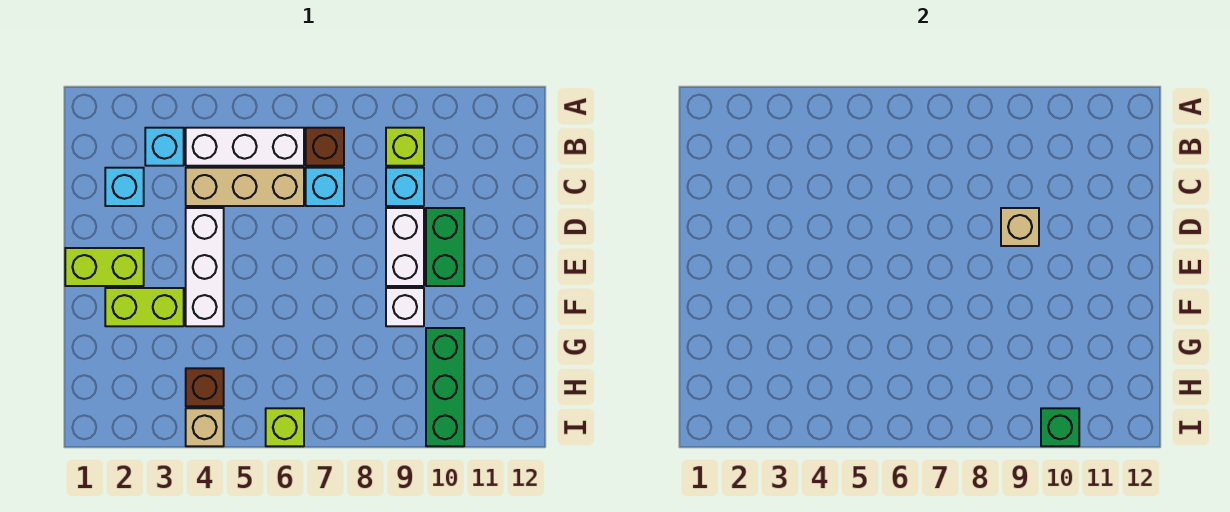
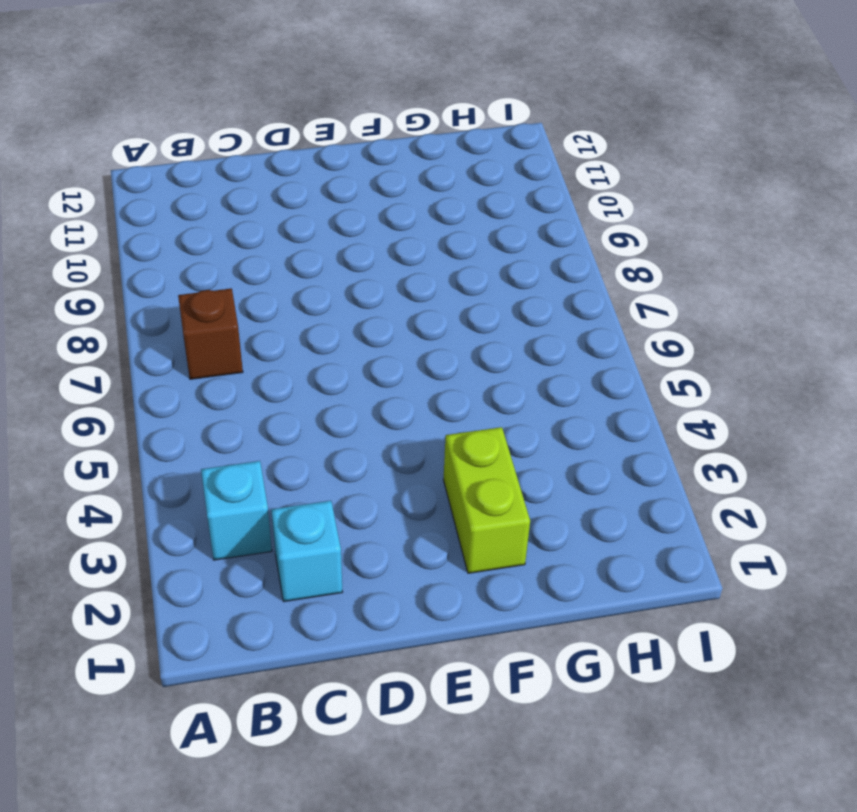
none -> white brick B4:B6 level 1
none -> lime brick B9 level 1
none -> tan brick C4:C6 level 1

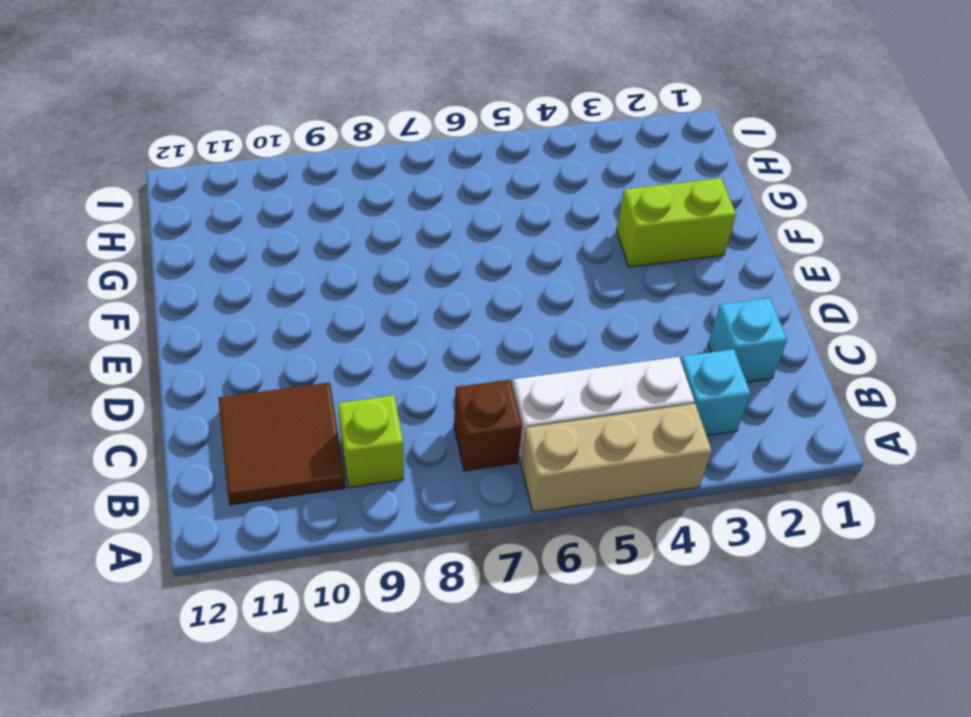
tan brick A4:A6 level 1 -> tan brick C4:C6 level 1
brown tile B10:C11 level 1 -> none
none -> cyan brick C7 level 1
none -> cyan brick C9 level 1
none -> white brick D4:F4 level 1

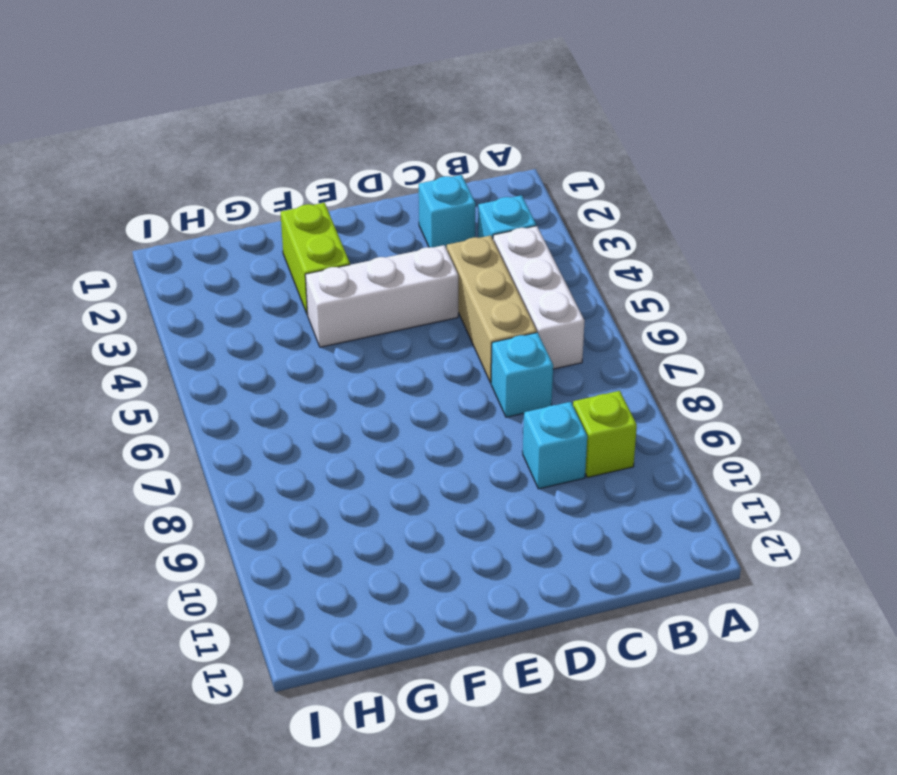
none -> brown brick B7 level 1
none -> white brick D9:E9 level 1
none -> green brick D10:E10 level 1

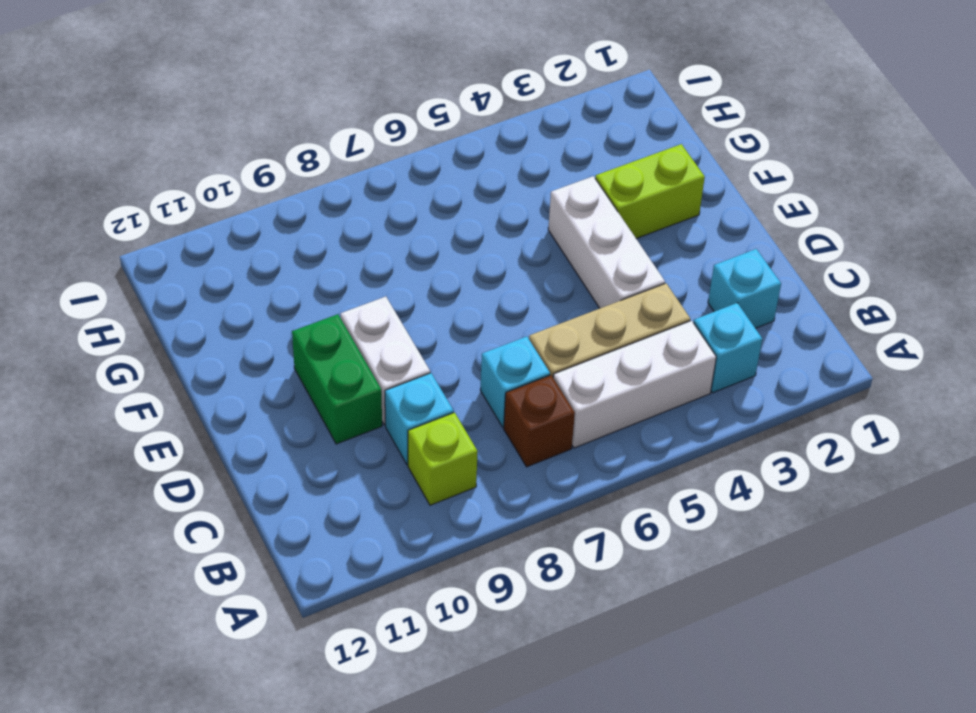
none -> lime brick E1:E2 level 1
none -> white brick F9 level 1
none -> green brick G10:I10 level 1

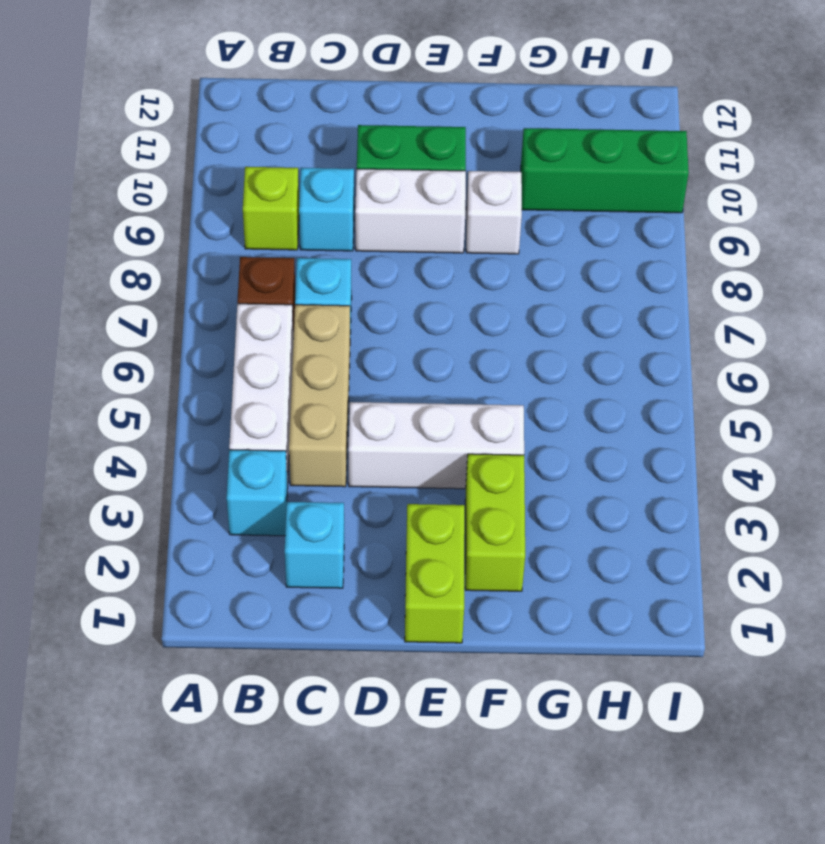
none -> brown brick H4 level 1
none -> tan brick I4 level 1
none -> lime brick I6 level 1

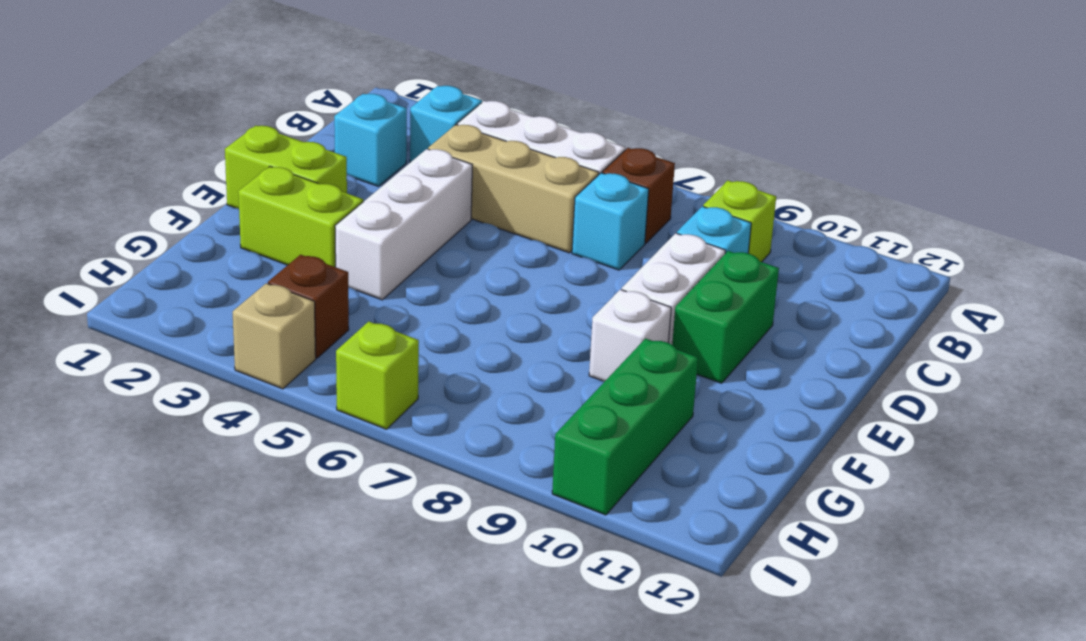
none -> tan brick D9 level 2
none -> green brick I10 level 2

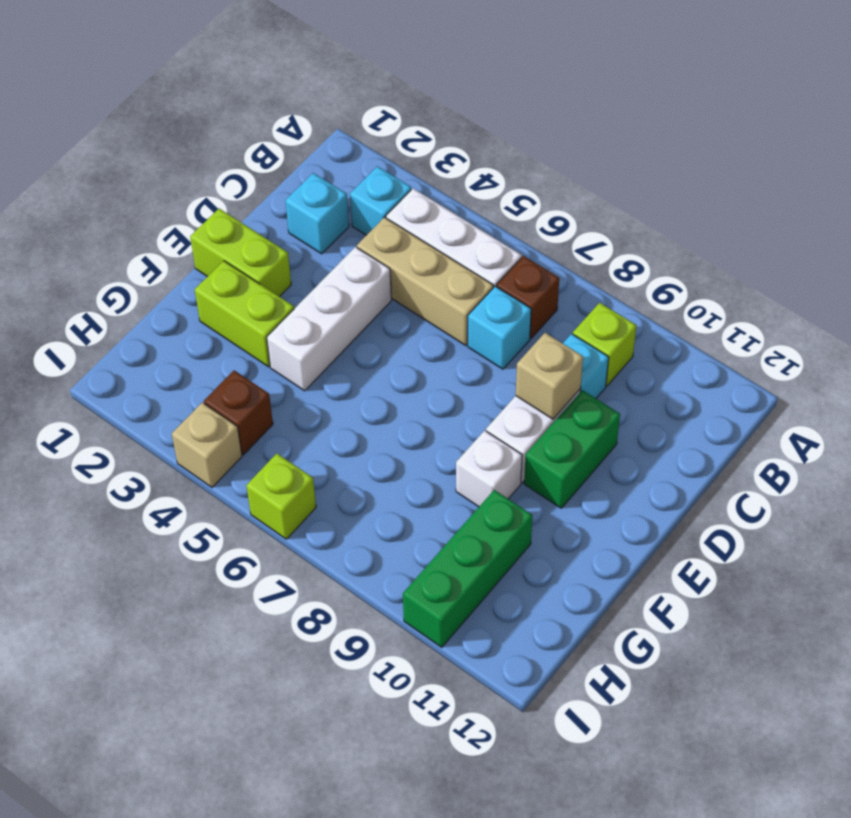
none -> green brick I10 level 2

